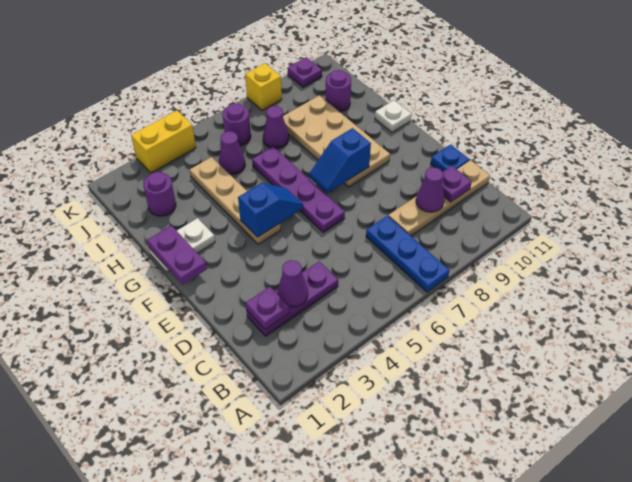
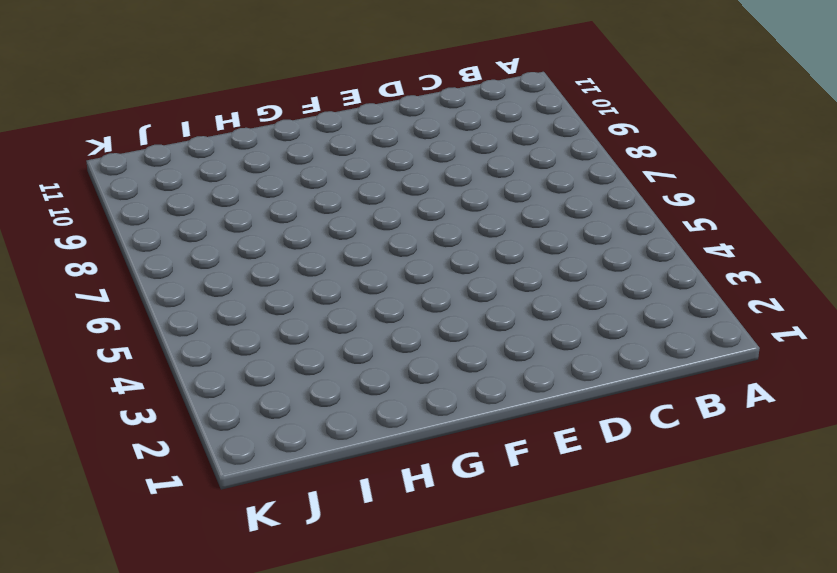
none -> blue plate A7:C7 level 1
none -> purple plate C2:C4 level 1
none -> tan plate C8:C11 level 1

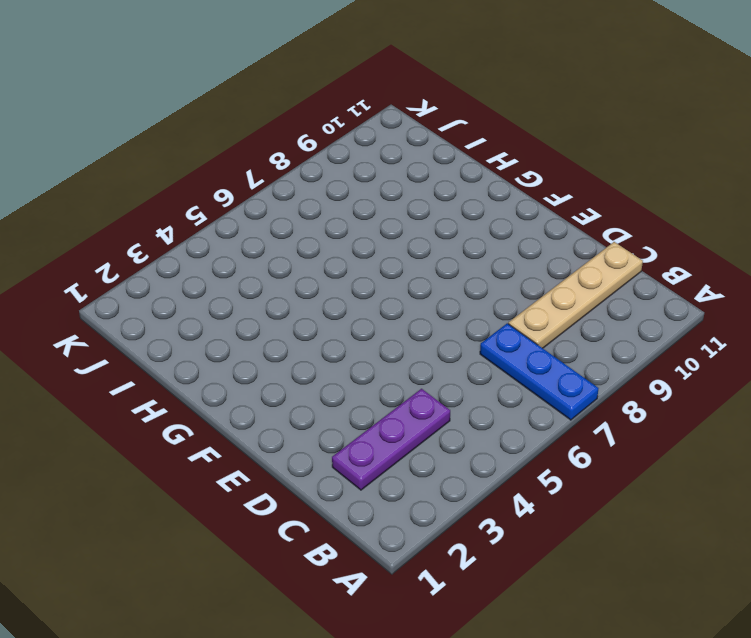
none -> blue plate D11 level 1
none -> purple plate E6:H6 level 1
none -> tan plate F4:I4 level 1

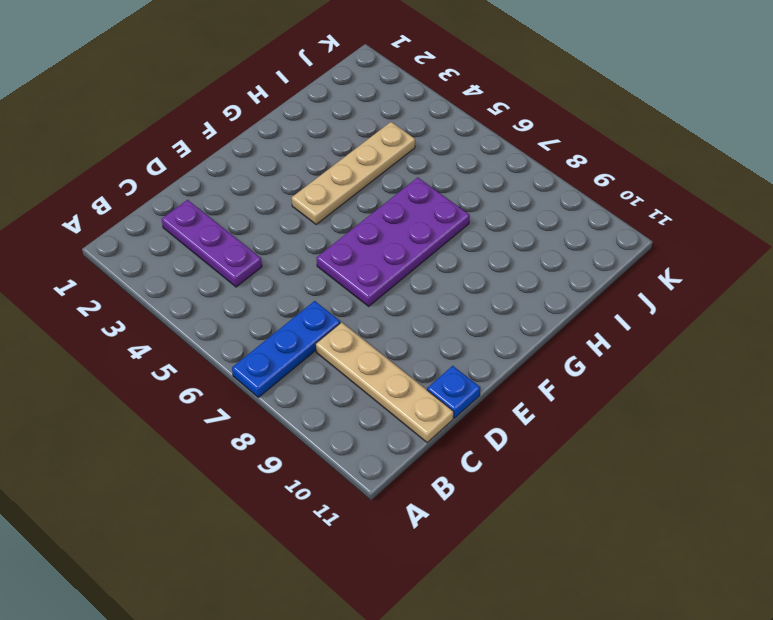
purple plate E6:H7 level 1 -> purple plate E6:H6 level 1
none -> tan plate F8:I9 level 1
none -> white plate G1:G2 level 1
none -> white plate G11 level 1

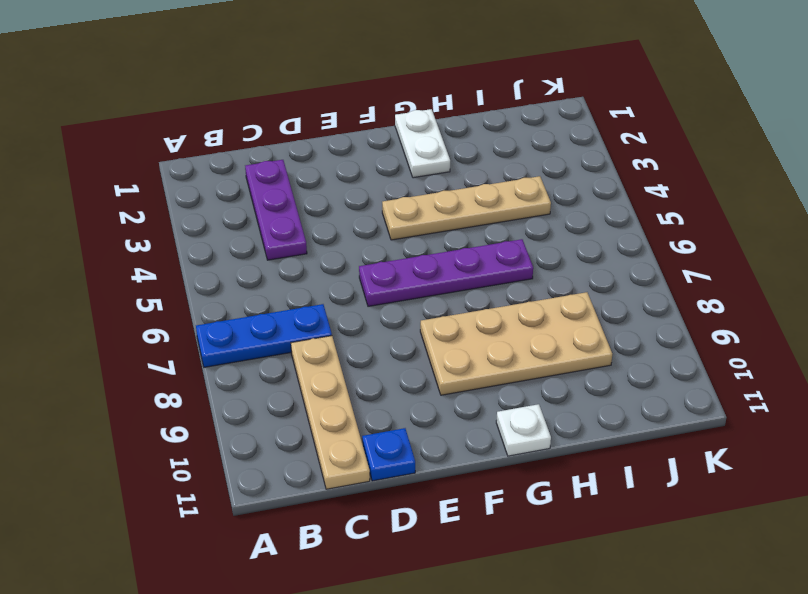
none -> purple round brick I2 level 1
none -> purple cone I5 level 1
none -> purple cone I7 level 1

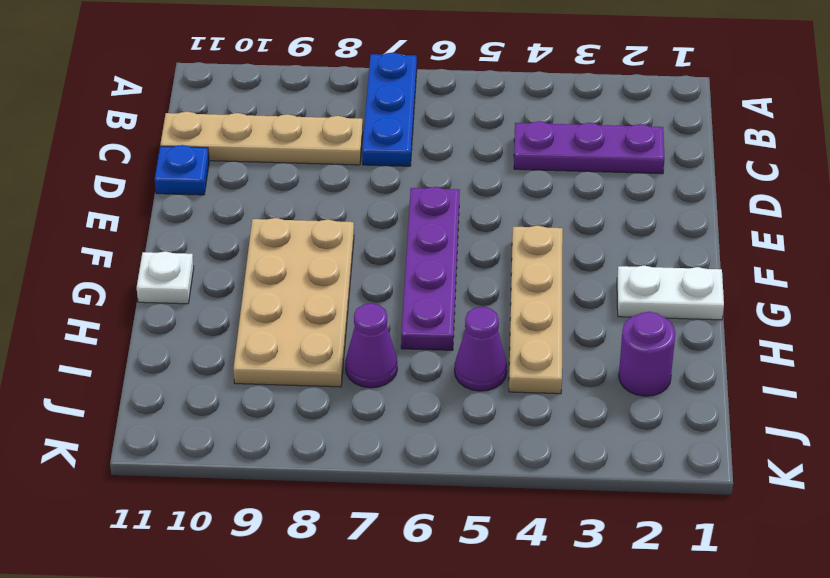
none -> purple round brick I10 level 1
none -> purple round brick J6 level 1
none -> yellow brick K3:K4 level 1

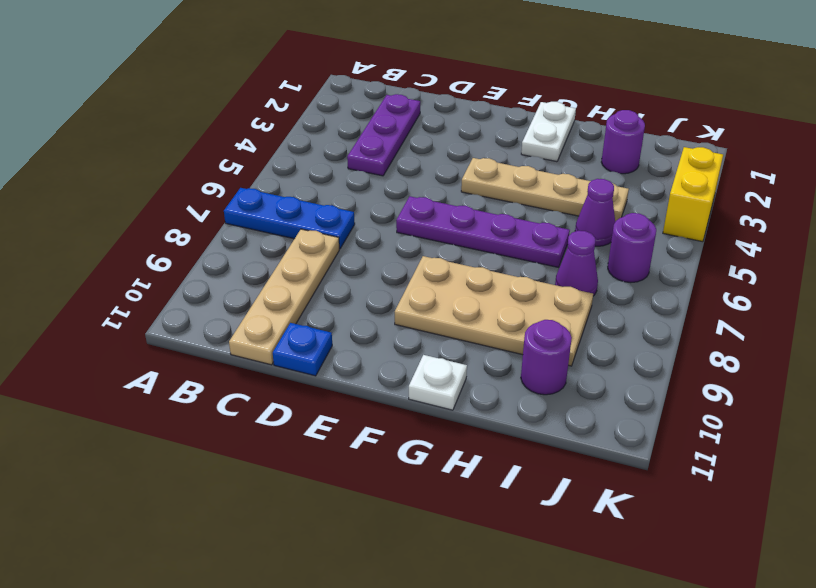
none -> yellow brick K8 level 1
none -> purple plate K10 level 1
none -> purple plate C2 level 2

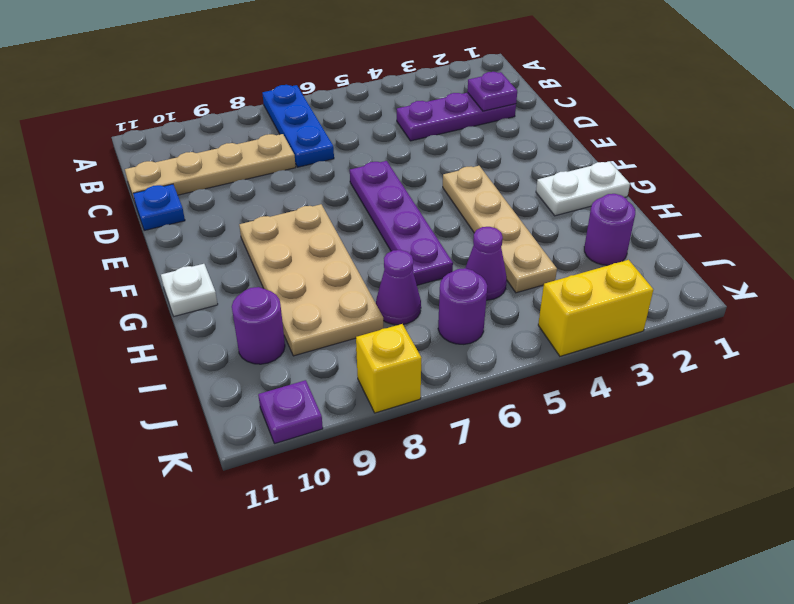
none -> purple cone C3 level 2
none -> purple cone C9 level 2
none -> purple plate C10 level 2

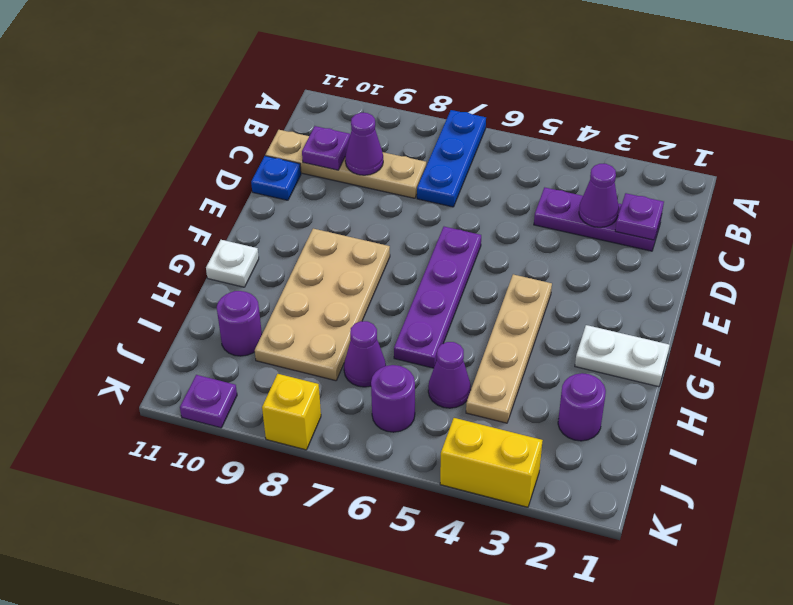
none -> purple plate F1:G1 level 2
none -> blue slope F4:F5 level 2 top 4
none -> blue slope F7:F8 level 2 top 8

